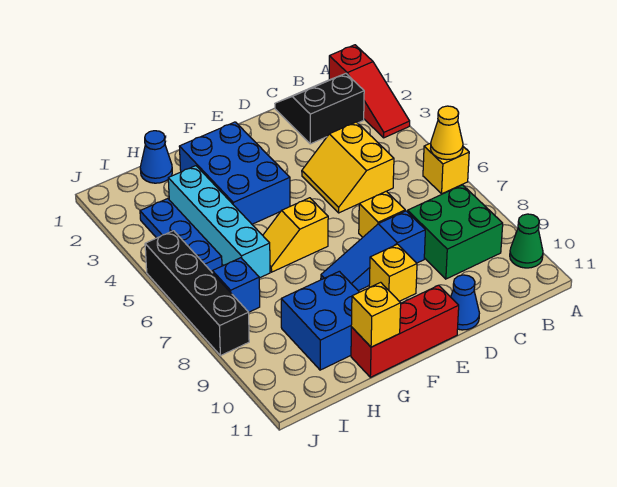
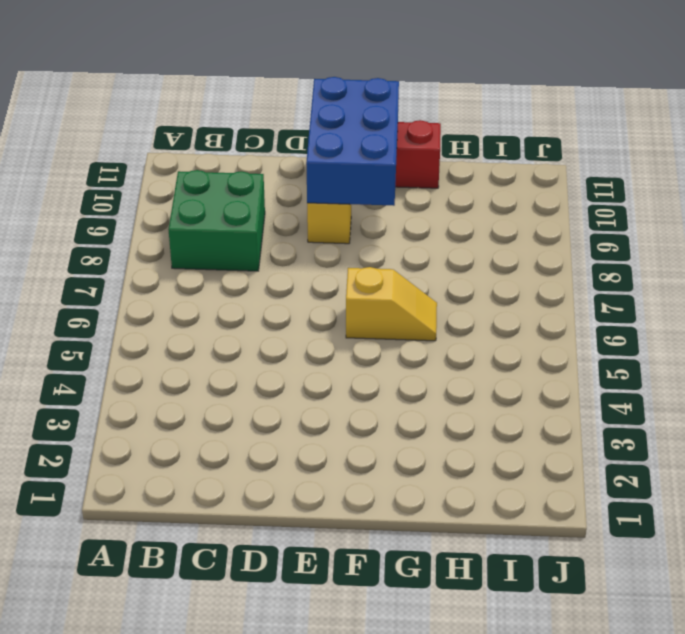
blue brick E9:F11 level 2 -> blue brick F2:G4 level 1
none -> red slope A1:A3 level 1 top 1
none -> yellow brick A6 level 1
none -> green cone A10 level 1

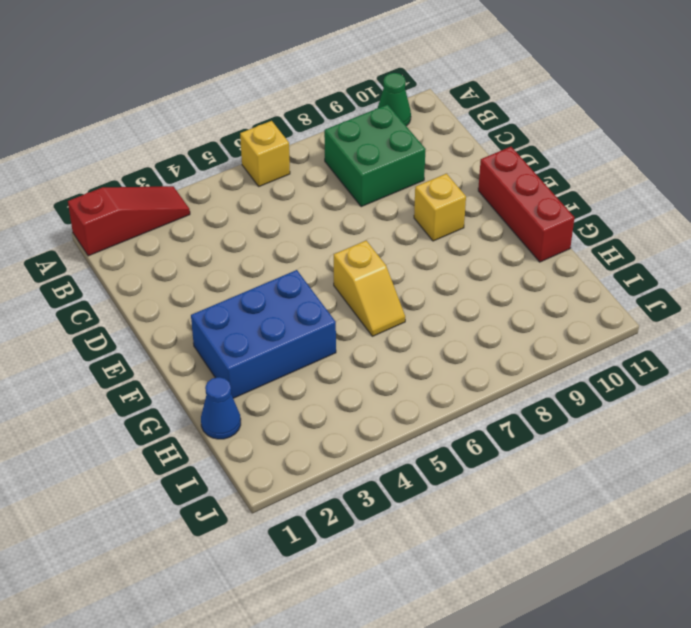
none -> black slope B1:C2 level 1 top 2
none -> yellow slope C4:D5 level 1 top C
none -> yellow brick D7 level 1

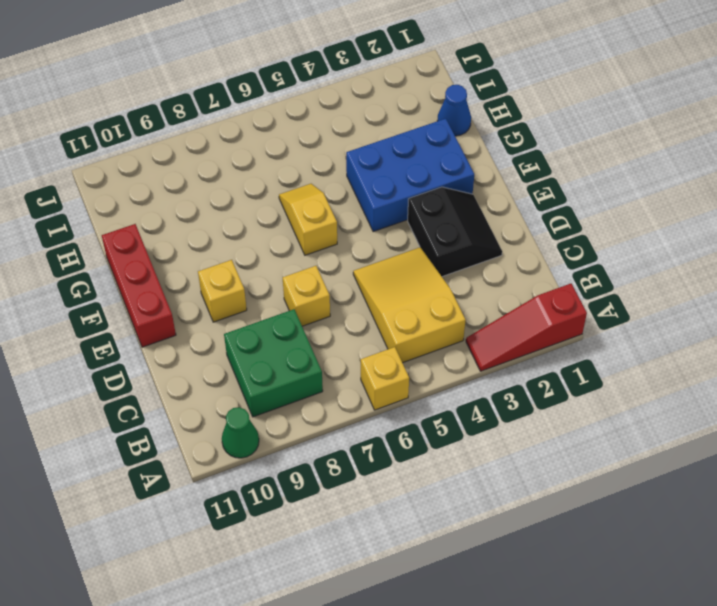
yellow slope B4:D5 level 1 top B -> yellow slope C4:D5 level 1 top C
black slope D2:E3 level 1 top 3 -> black slope B1:C2 level 1 top 2
none -> blue slope D8:F8 level 1 top D
none -> blue cone D11 level 1
none -> blue brick G9:H10 level 1

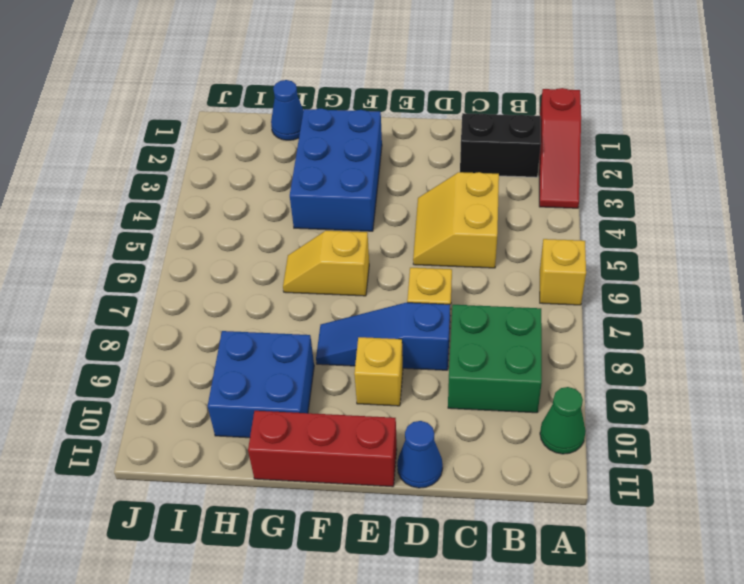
none -> cyan brick H3:H6 level 1
none -> blue plate I3:I5 level 1
none -> blue brick I7 level 1

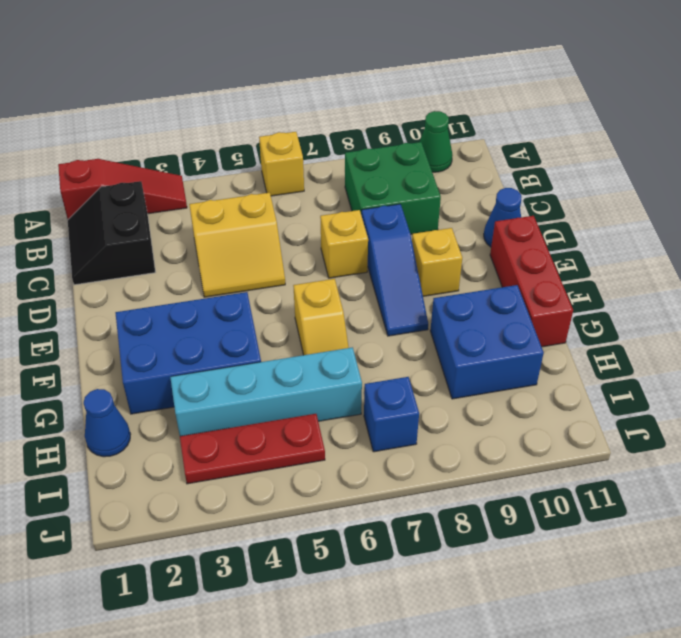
red plate I3:I5 level 1 -> blue plate I3:I5 level 1
none -> black brick J5:J8 level 1
none -> yellow cone A6 level 2
none -> yellow brick G11 level 2

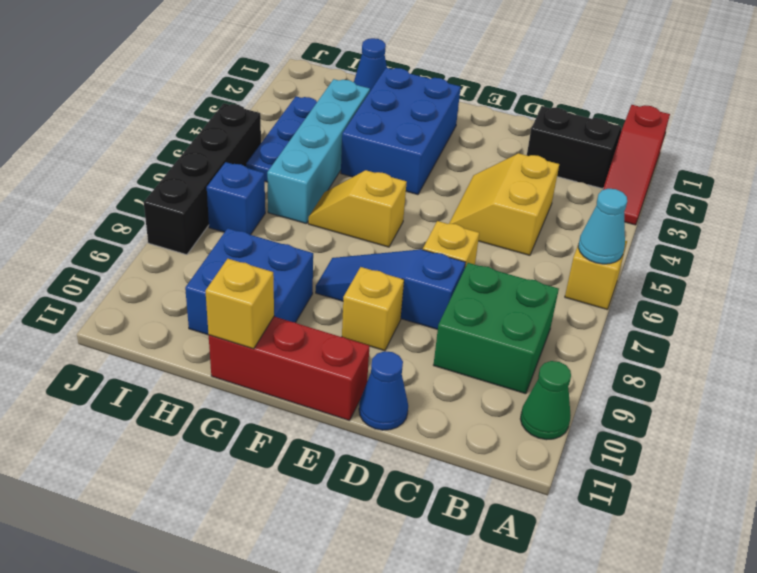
cyan cone A6 level 2 -> yellow cone A6 level 2

